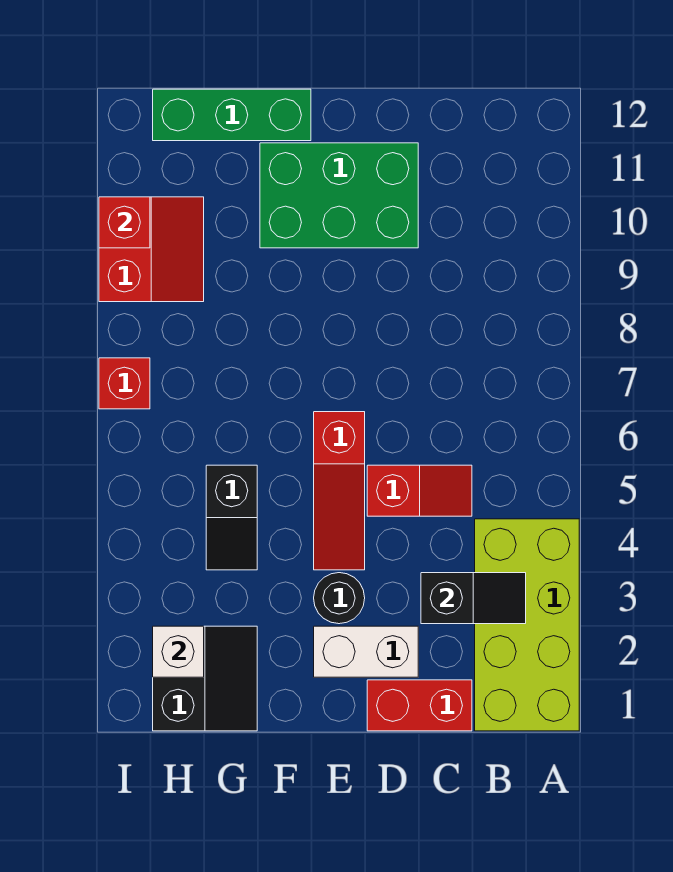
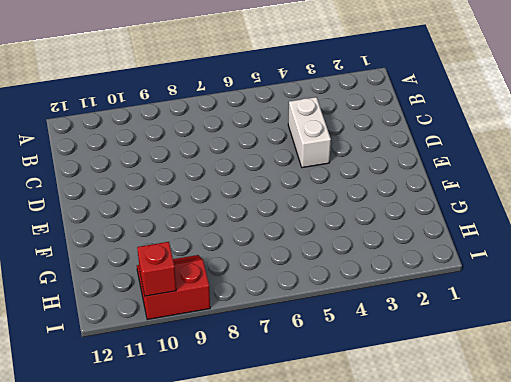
white brick C4:D4 level 1 -> white brick D2:E2 level 1
none -> lime brick A1:B4 level 1
none -> red brick C1:D1 level 1
none -> red slope C5:D5 level 1 top D

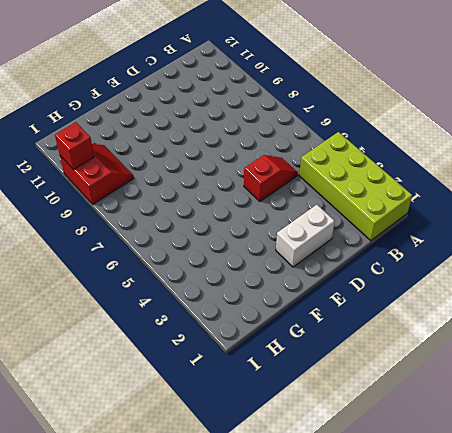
none -> red brick C1:D1 level 1
none -> green brick D10:F11 level 1
none -> black round brick E3 level 1

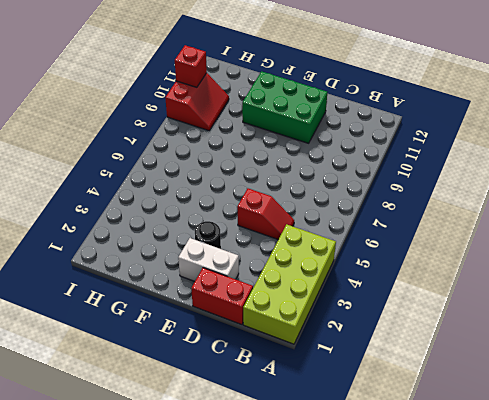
none -> red slope E4:E6 level 1 top 6
none -> green brick F12:H12 level 1
none -> black slope G1:H2 level 1 top H

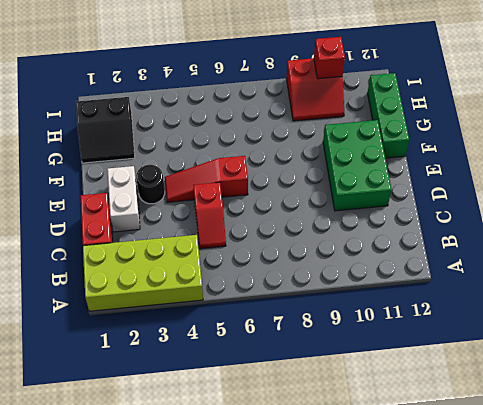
none -> black slope G4:G5 level 1 top 5
none -> red brick I7 level 1
none -> black slope B3:C3 level 2 top C

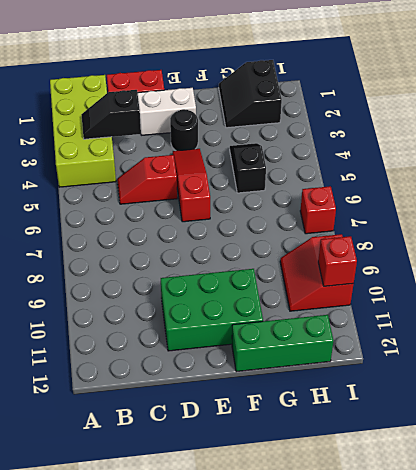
none -> white brick H2 level 2

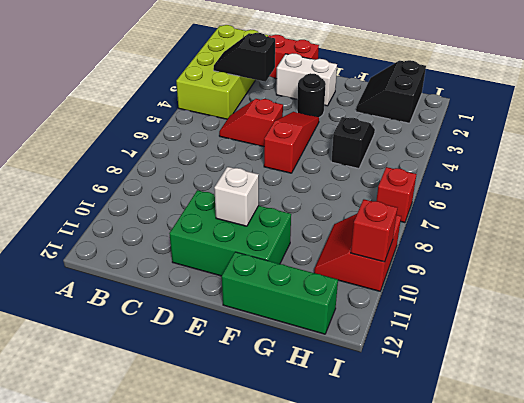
white brick E10 level 2 -> white brick H2 level 2

